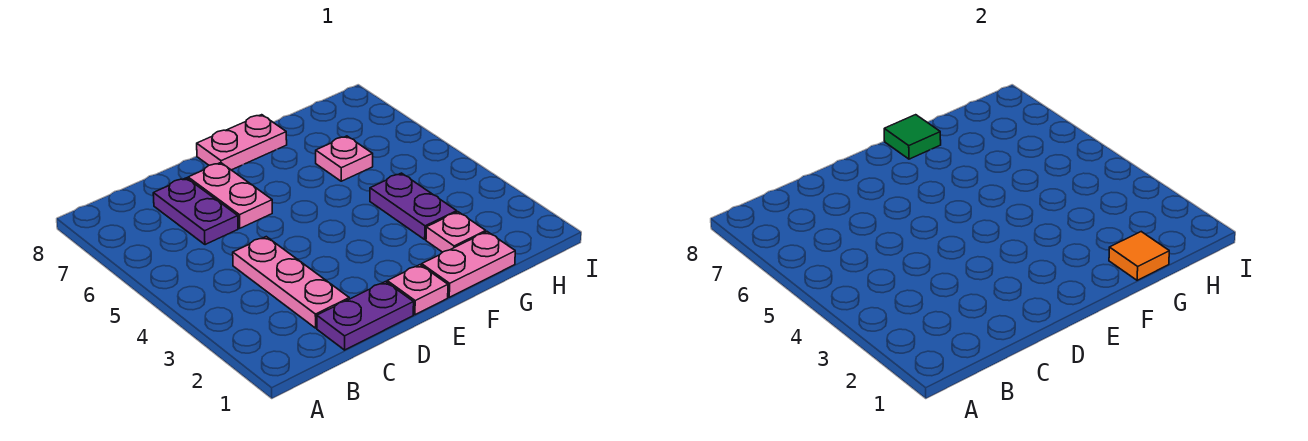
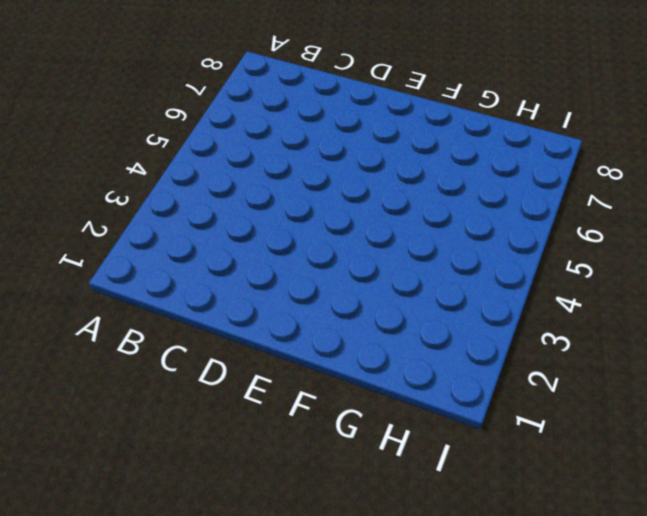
none -> purple plate C1:D1 level 1
none -> pink plate C2:C4 level 1
none -> purple plate C6:C7 level 1

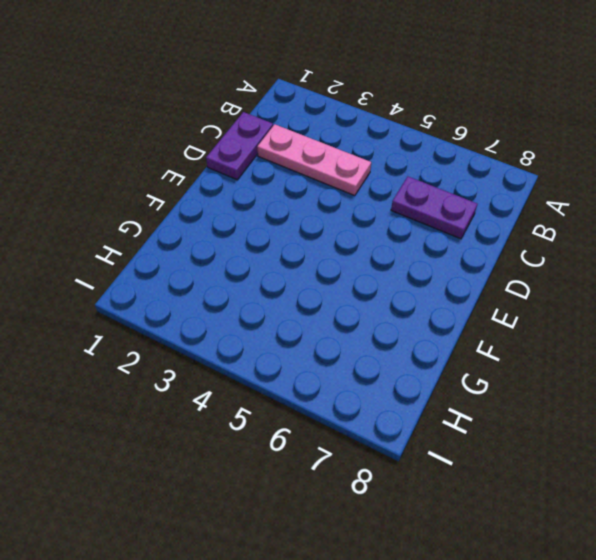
none -> pink plate D6:D7 level 1
none -> pink plate E1 level 1
none -> pink plate E8:F8 level 1

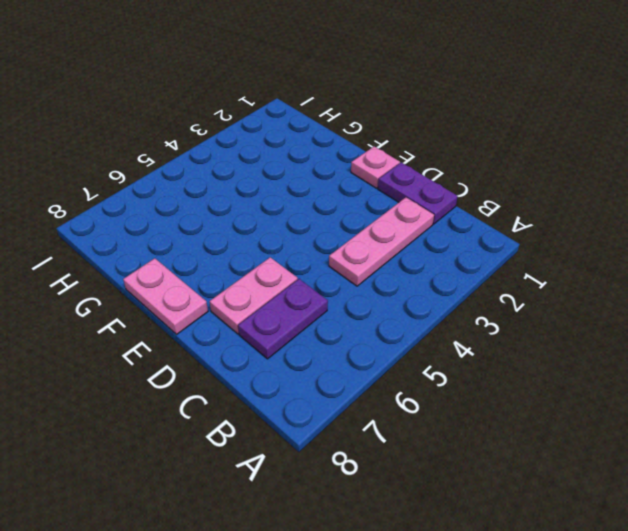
none -> pink plate F1:G1 level 1
none -> pink plate G2 level 1
none -> purple plate G3:G4 level 1

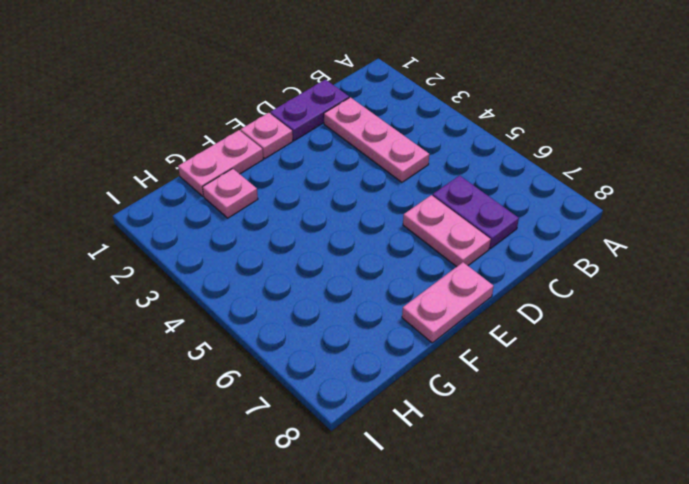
none -> purple plate G3:G4 level 1
none -> pink plate G6 level 1
none -> green tile F8 level 2

